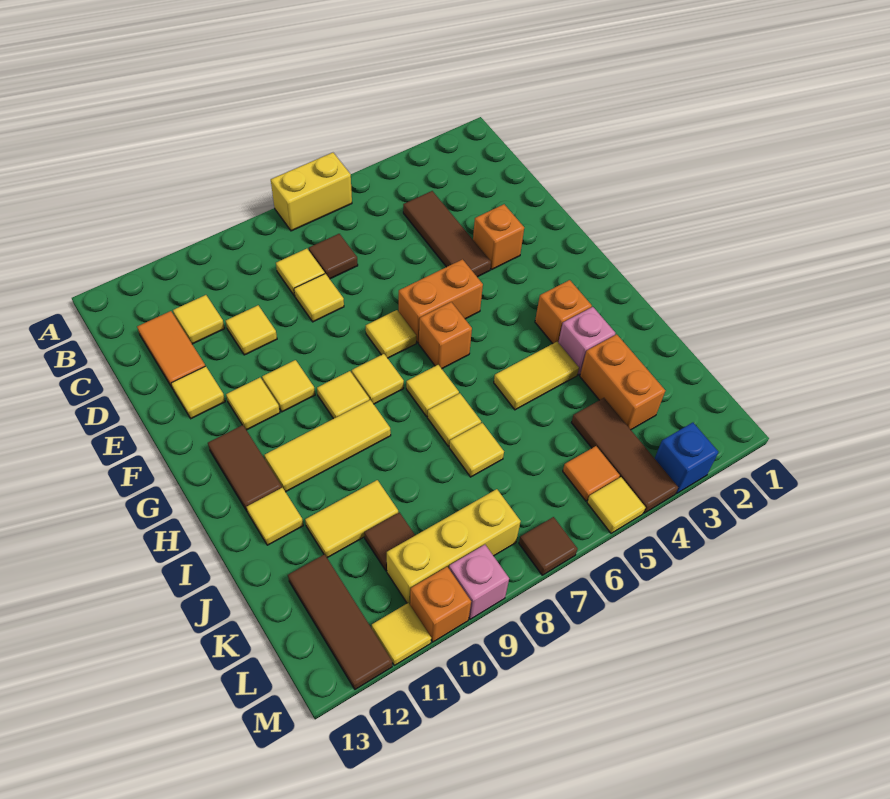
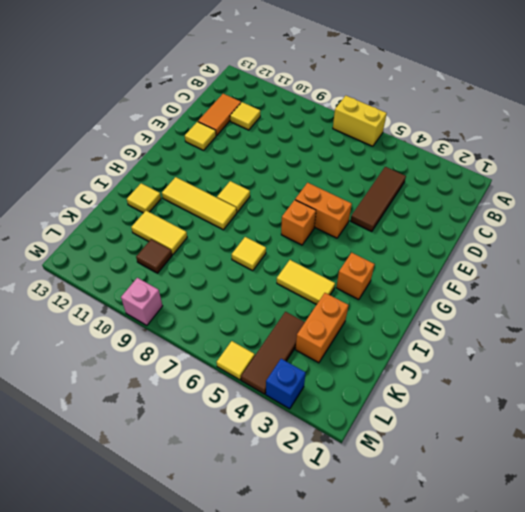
none -> brown tile C7 level 1
none -> yellow tile C8 level 1
none -> yellow tile D8 level 1
none -> yellow tile D10 level 1

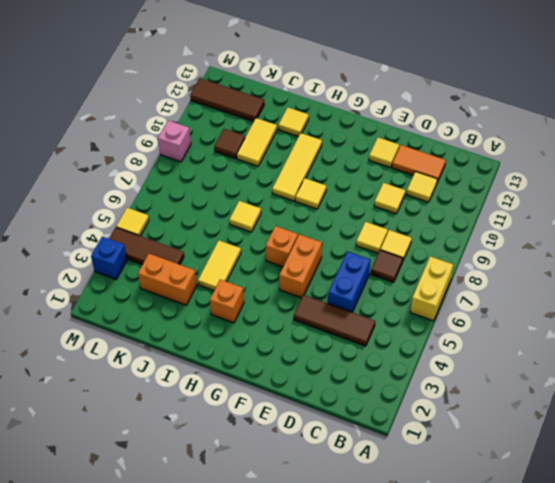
blue brick D5:D6 level 1 -> none
none -> orange brick E3 level 1
none -> yellow tile F7 level 1
none -> yellow tile F10 level 1
none -> yellow tile F11 level 1

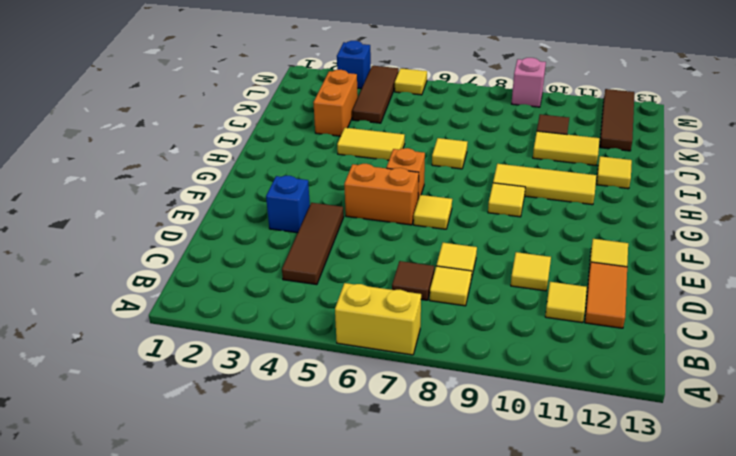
blue brick E3 level 1 -> orange brick E3 level 1
none -> yellow tile F10 level 1
none -> yellow tile F11 level 1
none -> yellow tile G8 level 1
none -> brown tile G12:H12 level 1

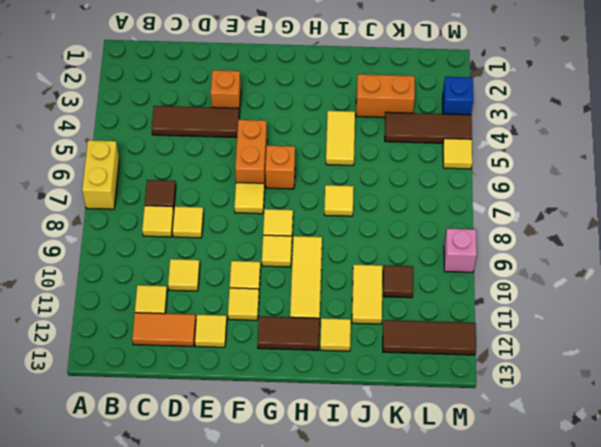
none -> orange brick H3 level 1
none -> yellow tile H7 level 1
none -> pink brick I3 level 1
none -> yellow tile J7 level 1

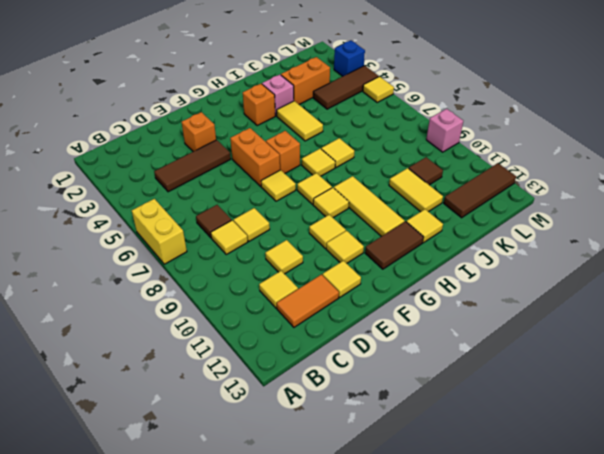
none -> yellow tile J7 level 1
none -> orange tile L5 level 1
none -> yellow brick L8:L10 level 1
none -> brown tile M7 level 1

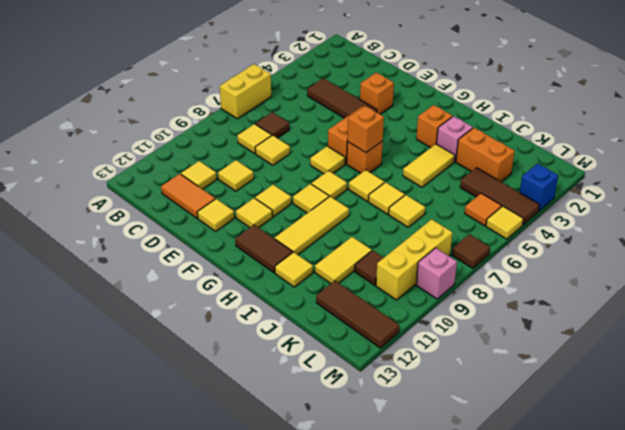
orange brick G6 level 2 -> orange brick M10 level 1
none -> yellow tile M11 level 1

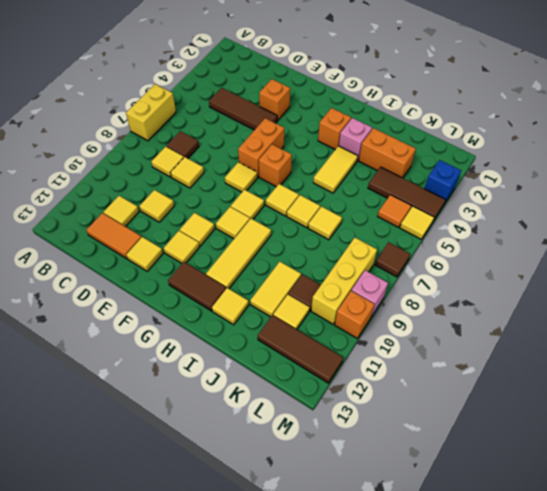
yellow tile K11 level 1 -> yellow tile M11 level 1

